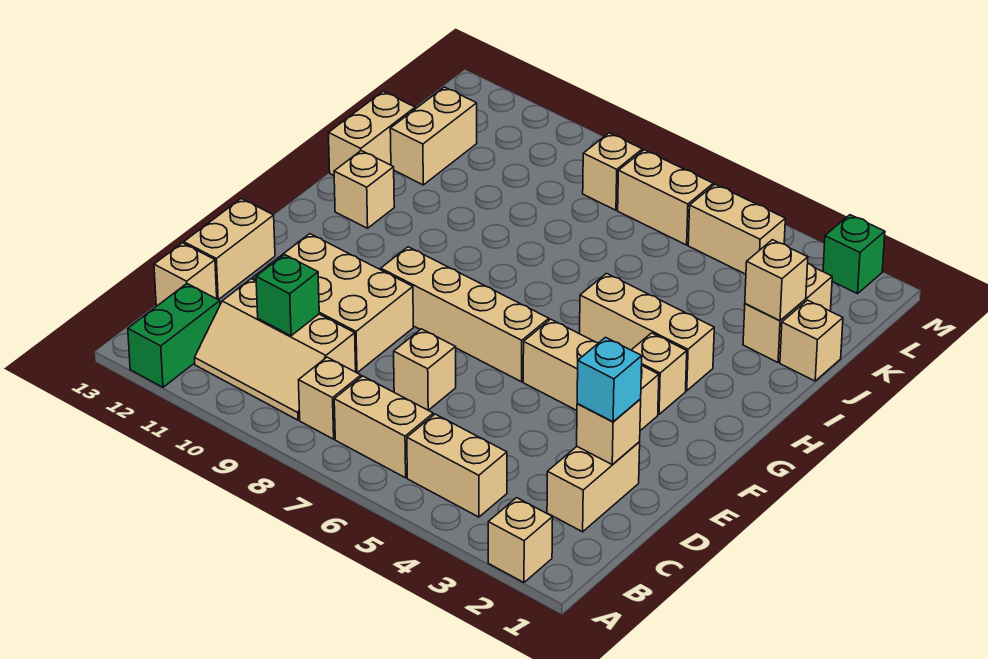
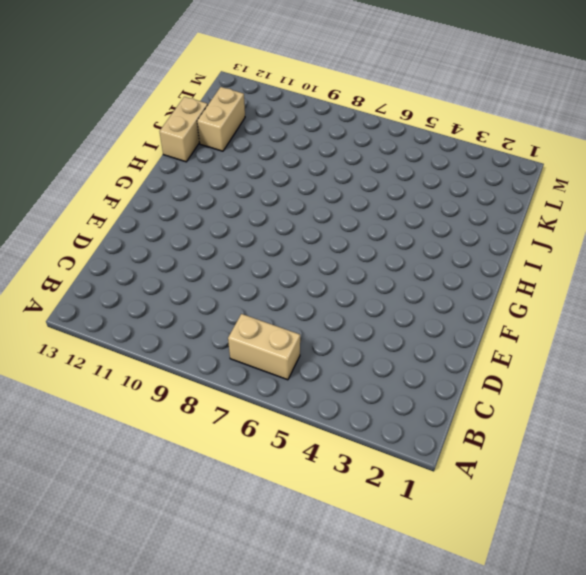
none -> tan brick A2 level 1
none -> green brick A12:B12 level 1
none -> tan brick B4:B5 level 1

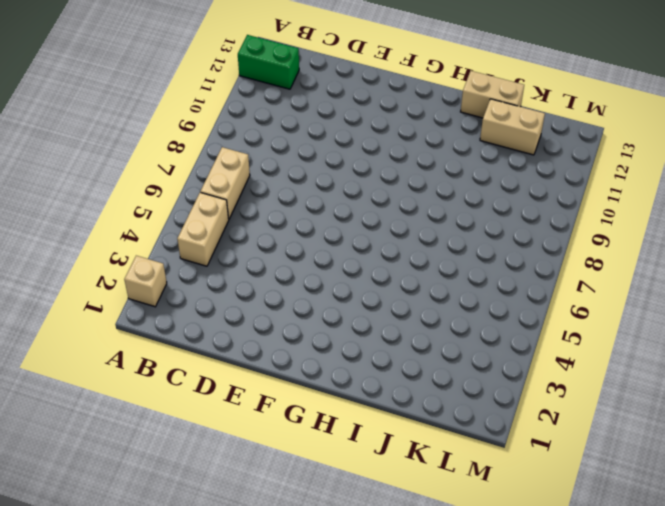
none -> tan brick B8 level 1
none -> tan slope B9:C11 level 1 top C
none -> tan brick C2:D2 level 1

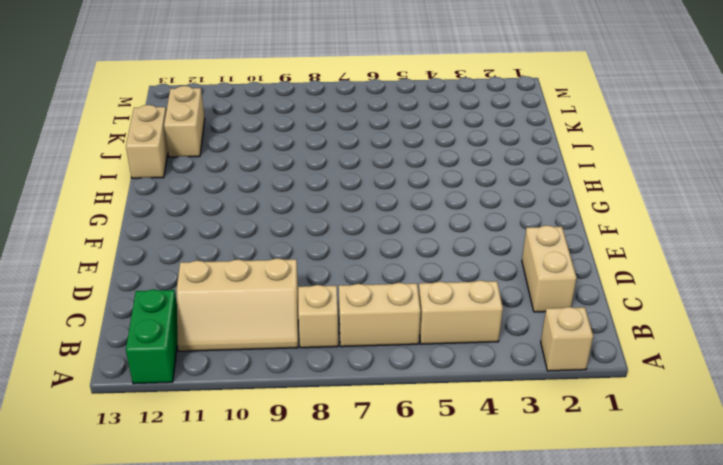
none -> tan brick C13 level 1
none -> tan brick D7 level 1
none -> tan brick D9:E11 level 1

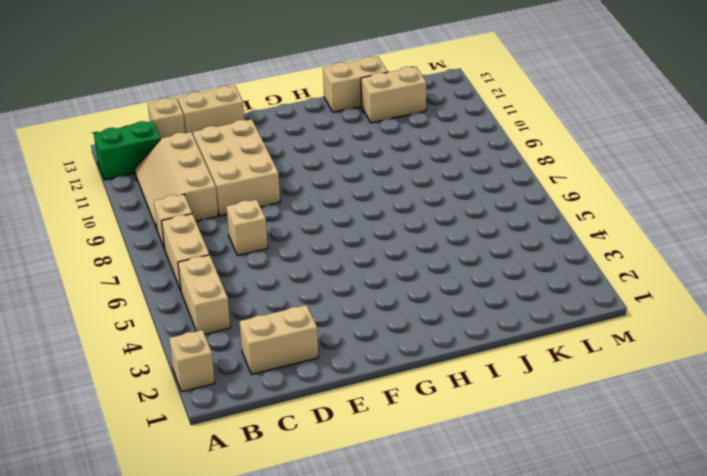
none -> tan brick F3:F5 level 1
none -> tan brick F6:F9 level 1
none -> tan brick G3 level 1

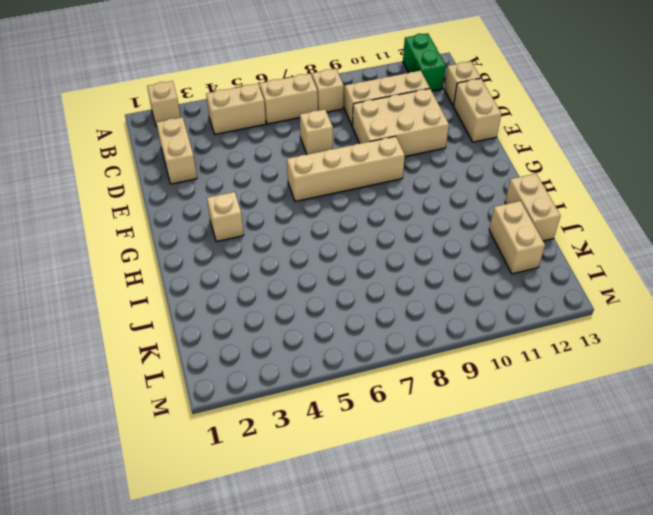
none -> tan brick F3:F5 level 1
none -> tan brick H3:H5 level 1
none -> tan brick H12 level 1

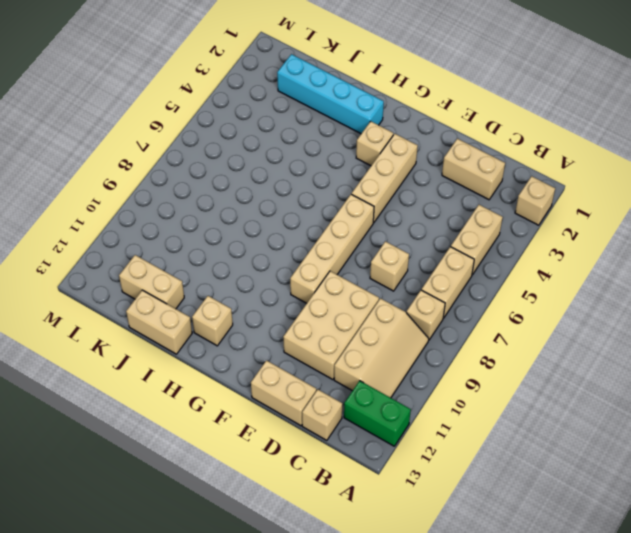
cyan brick H2:K2 level 1 -> tan brick J2:K2 level 1
none -> tan brick H3:H5 level 1
none -> tan brick J1 level 1
none -> tan brick L4:L5 level 1

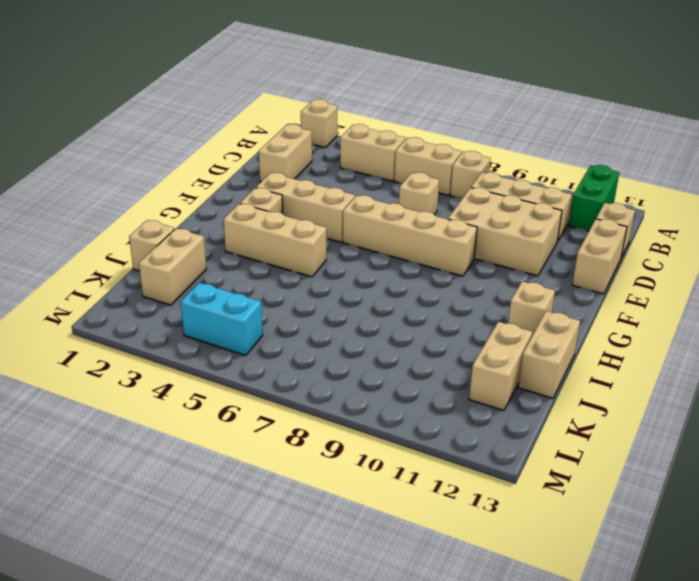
cyan brick L4:L5 level 1 -> tan brick L4:L5 level 1
none -> tan brick L6:L7 level 1
none -> tan brick L8 level 1
none -> green brick M2 level 1

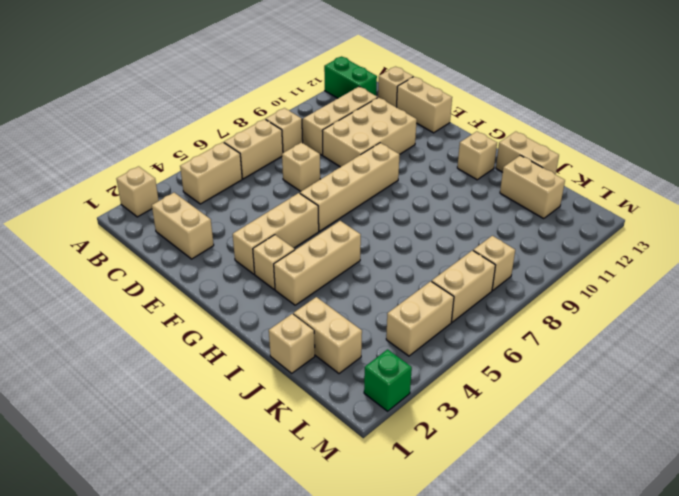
none -> green brick C10 level 2
none -> tan brick D2 level 2
none -> tan brick J2 level 2

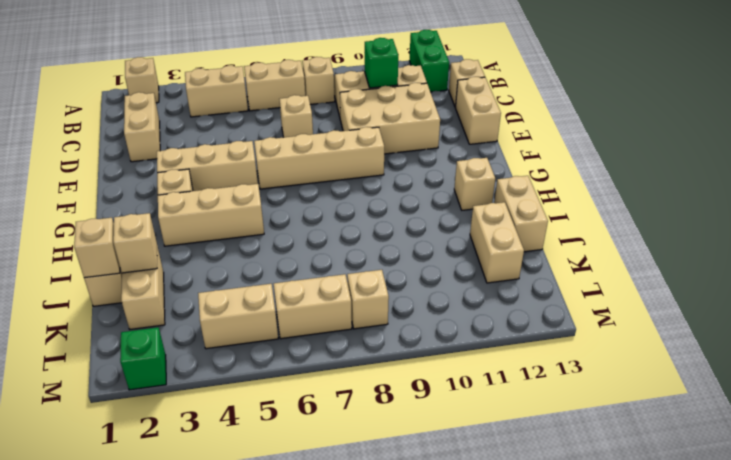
tan brick J1 level 2 -> tan brick D2 level 2
none -> cyan brick D2 level 3

